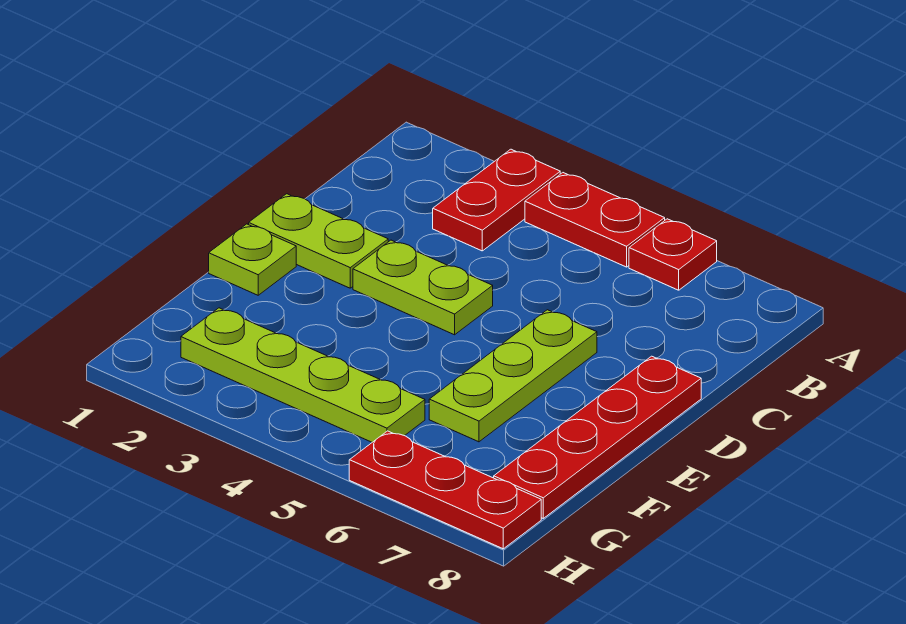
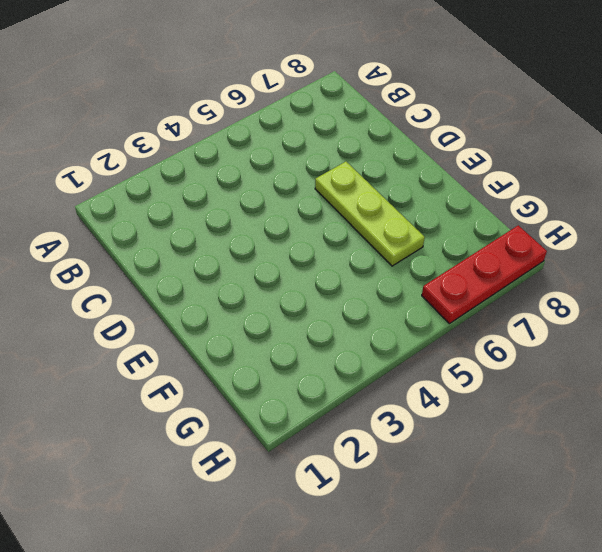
none -> red plate A3:B3 level 1
none -> red plate A4:A5 level 1

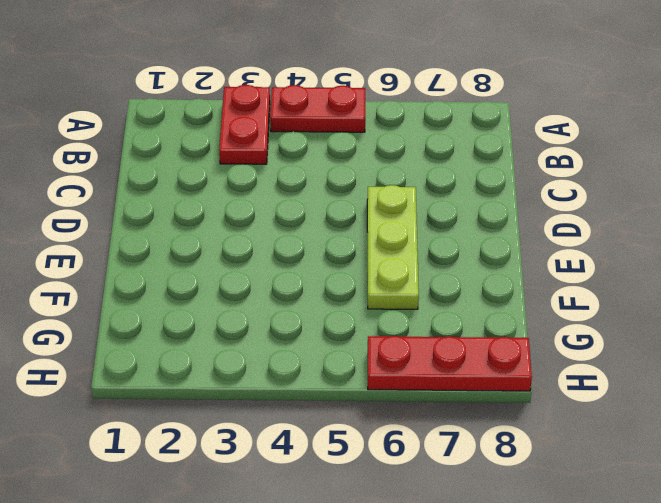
none -> red plate A6 level 1
none -> lime plate D1:D2 level 1

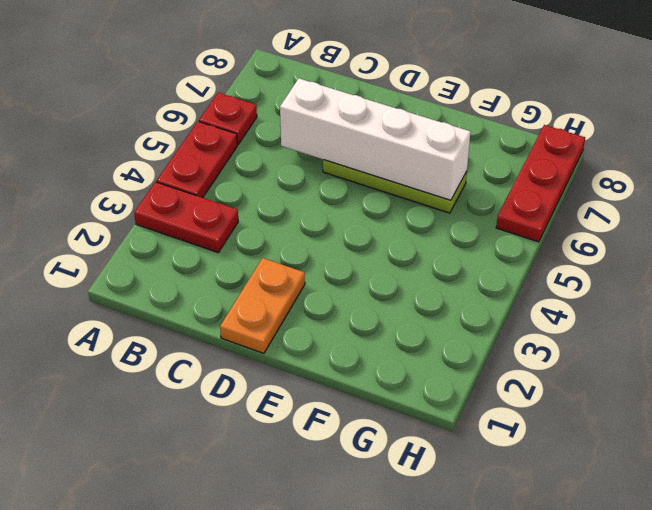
white brick C6:F6 level 2 -> none
orange plate D1:D2 level 1 -> lime plate D1:D2 level 1
none -> lime plate D3:D4 level 1
none -> red plate D8:G8 level 1

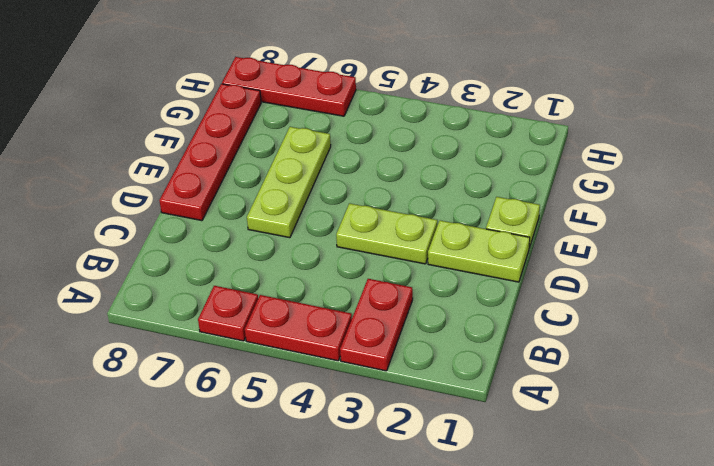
none -> lime plate G2:G5 level 1

